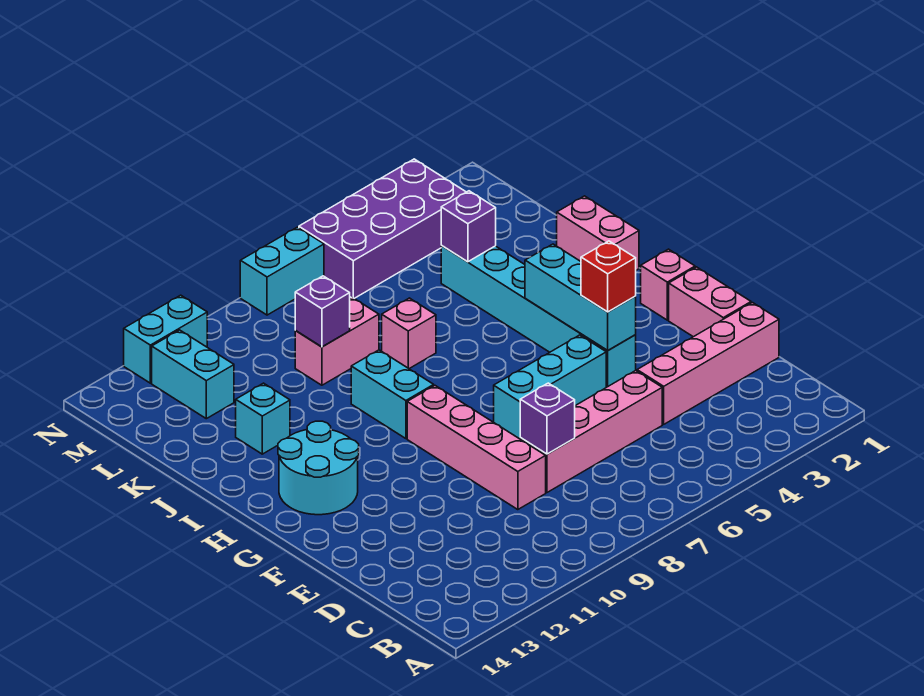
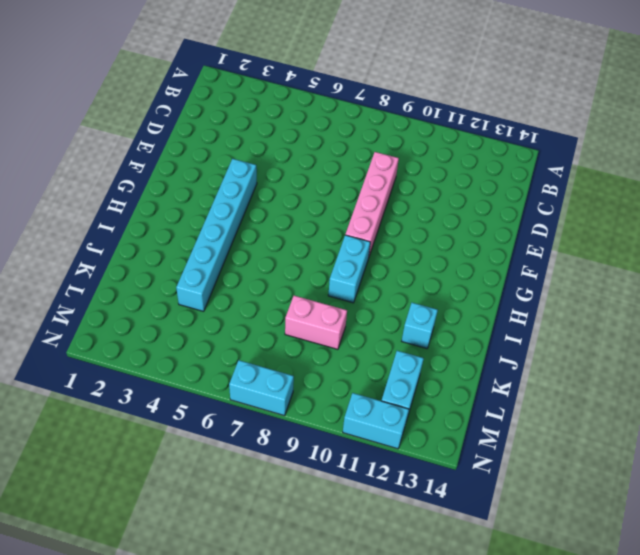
none -> pink brick D1:D4 level 1
none -> pink brick D5:D8 level 1
none -> pink brick E1:F1 level 1

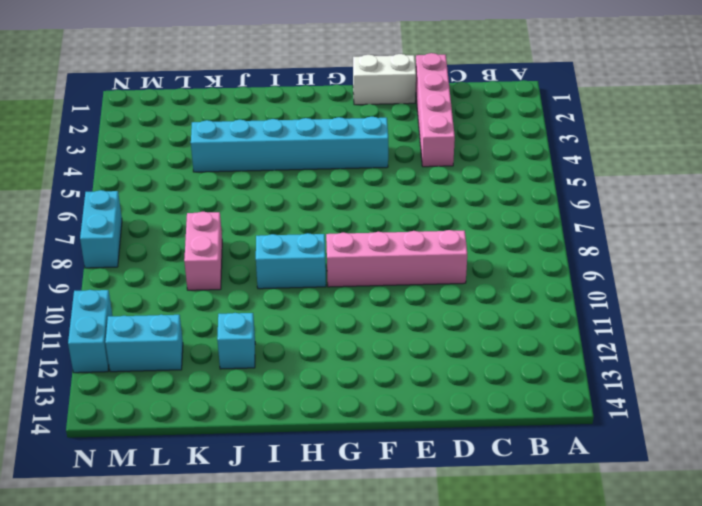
white brick E1:F1 level 1 -> pink brick E1:F1 level 1
none -> pink brick D5:D8 level 1
none -> cyan brick F5:F7 level 1
none -> pink brick G1 level 1

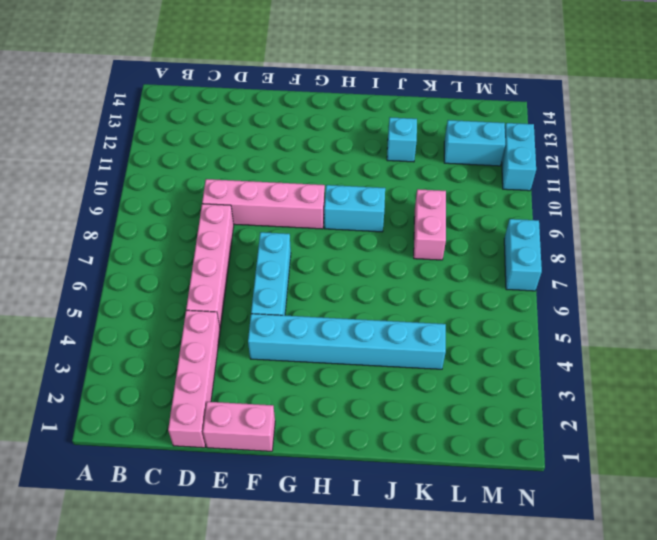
none -> pink brick G1 level 1
none -> cyan round brick G12:H13 level 1
none -> pink brick I1:J1 level 1

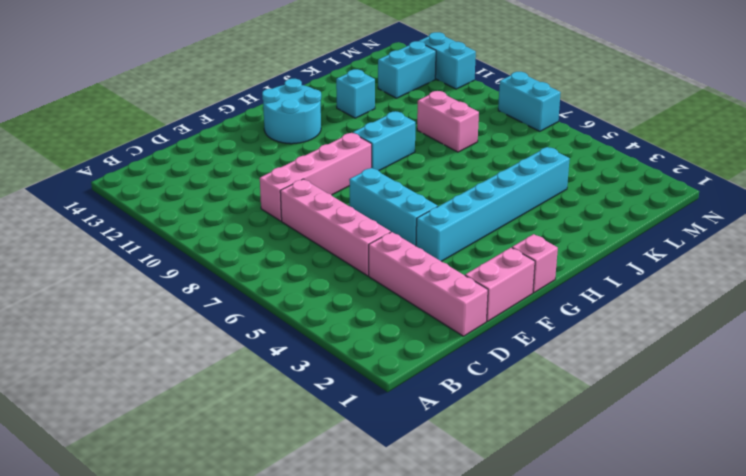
none -> pink brick I1:J1 level 1
none -> pink brick J7 level 1
none -> purple brick M3:N6 level 1

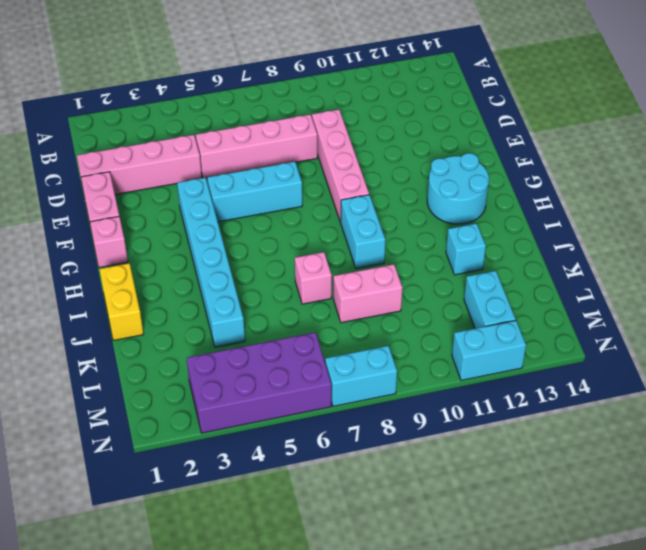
yellow brick I1:J1 level 1 -> pink brick I1:J1 level 1
none -> purple brick D8 level 2
none -> cyan brick F4:H4 level 2
none -> purple brick K4 level 2

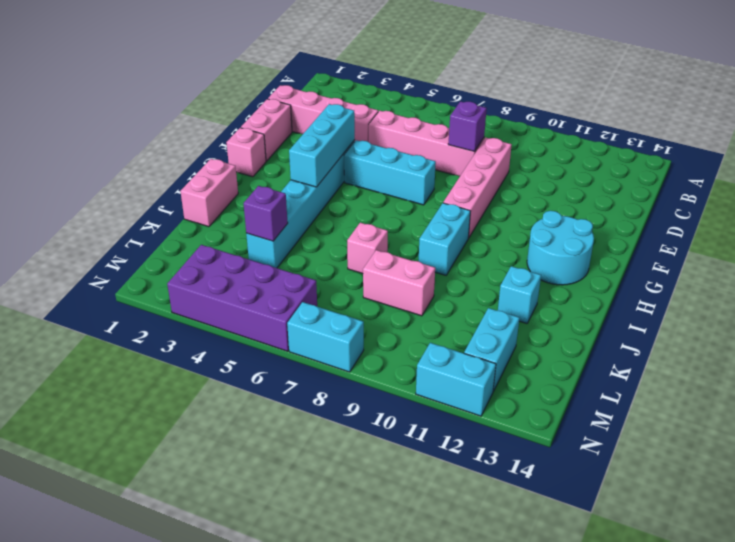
none -> purple brick K9 level 2
none -> red brick F4 level 3

